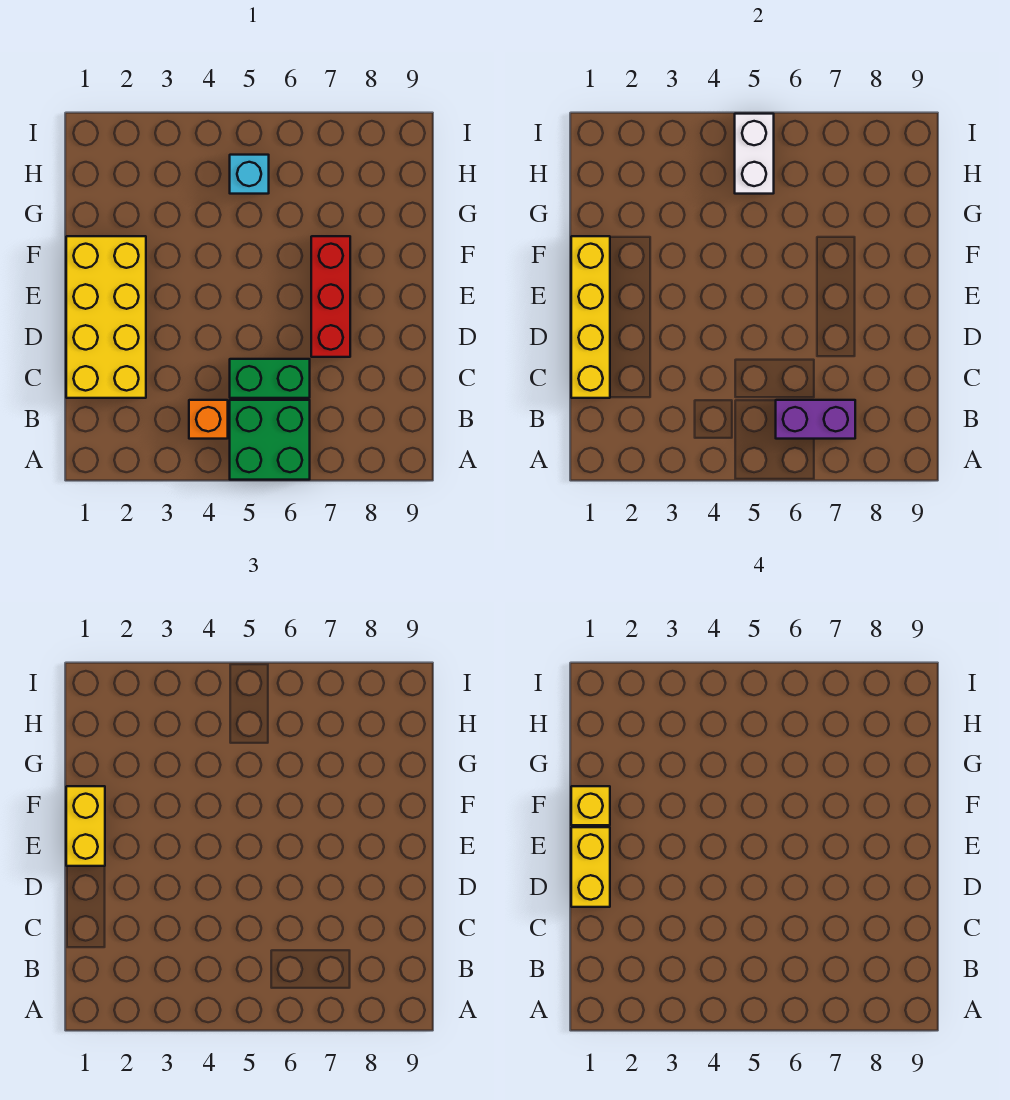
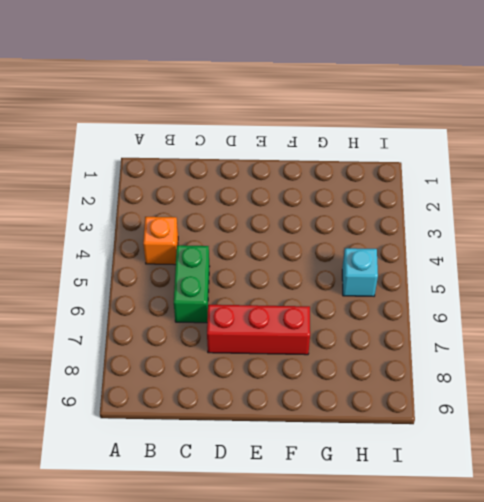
none -> green brick A5:B6 level 1
none -> yellow brick C1:F2 level 1
none -> purple brick B6:B7 level 2

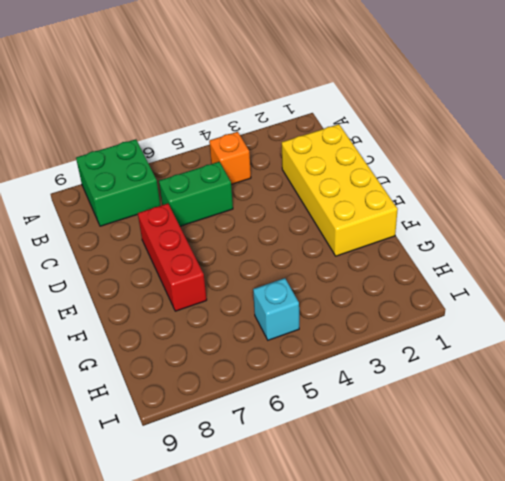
green brick A7:B8 level 1 -> green brick A5:B6 level 1
none -> purple brick B6:B7 level 2
none -> yellow brick C1:F1 level 2
none -> white brick H5:I5 level 2

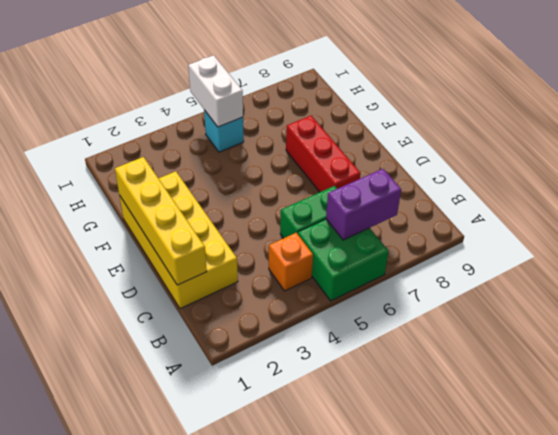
none -> yellow brick E1:F1 level 3
none -> yellow brick D1:E1 level 4
none -> yellow brick F1 level 4

